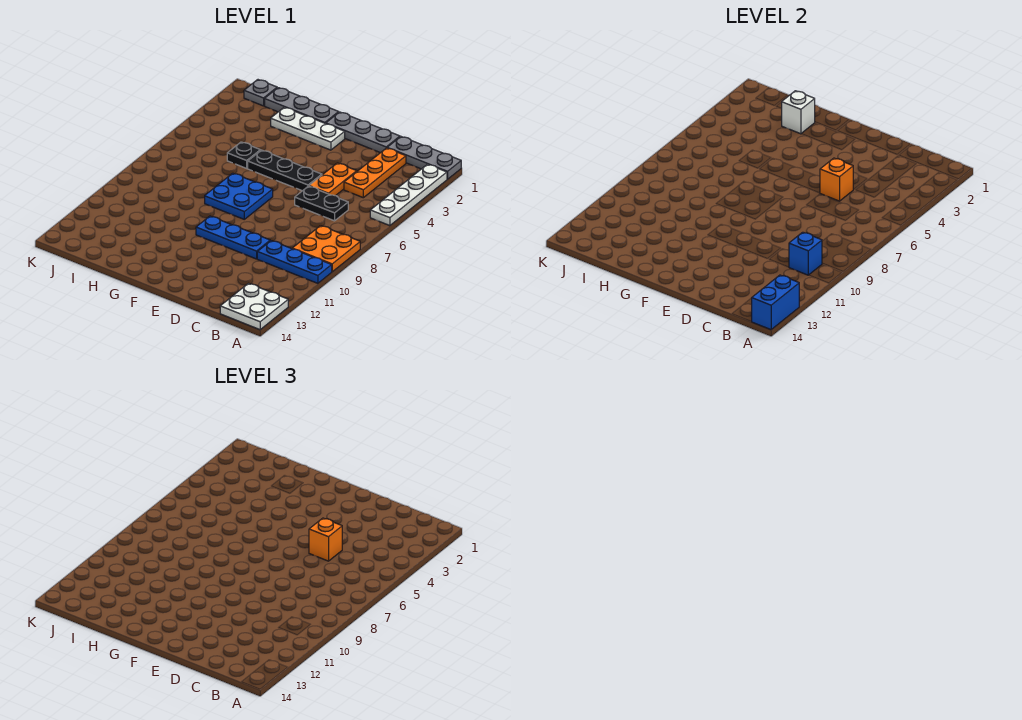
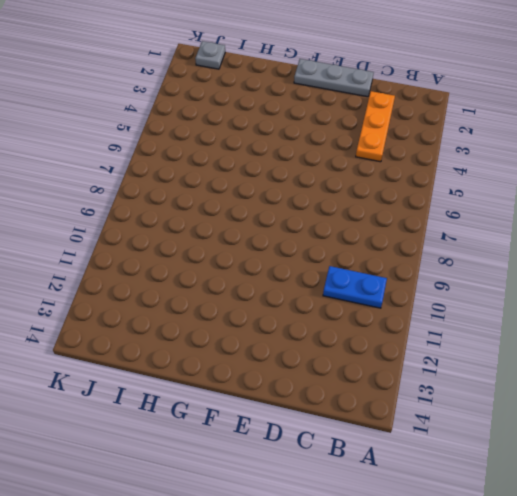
blue plate B10:C10 level 1 -> blue plate A10:C10 level 1
none -> grey plate A1:C1 level 1
none -> white plate A2:A5 level 1
none -> orange plate A8:B9 level 1

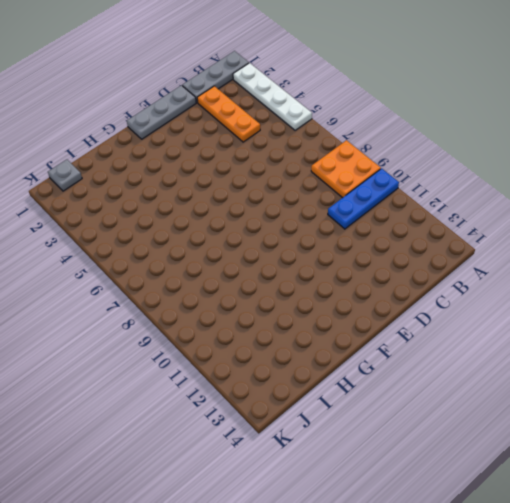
none -> white plate A13:B14 level 1
none -> black plate C6:D6 level 1
none -> orange plate D4:D5 level 1

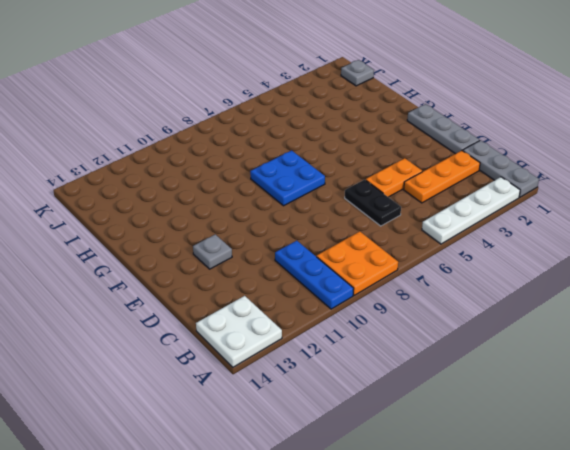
grey plate E12 level 1 -> none
none -> blue plate D10:F10 level 1
none -> black plate E5:G5 level 1
none -> white plate F2:H2 level 1

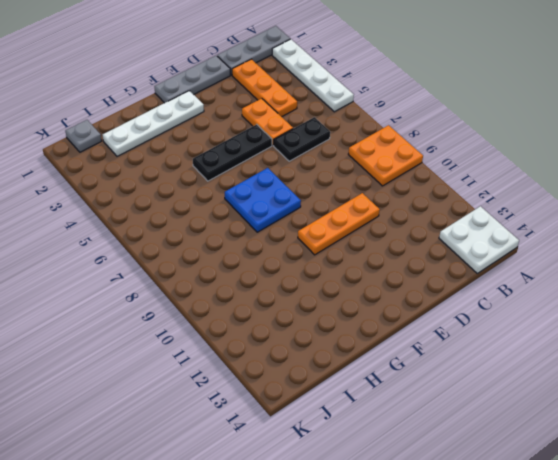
orange plate D10:F10 level 1 -> blue plate D10:F10 level 1
white plate F2:I2 level 1 -> white plate F2:H2 level 1
none -> blue plate A10:C10 level 1
none -> grey plate G1:I1 level 1
none -> black plate H5 level 1

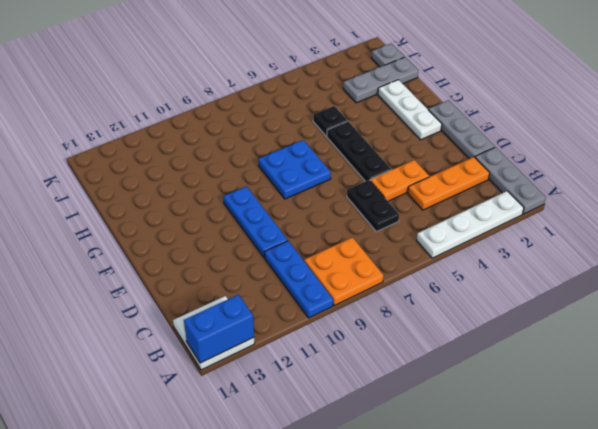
grey plate I1:I3 level 1 -> grey plate G1:I1 level 1
none -> blue brick B10 level 2
none -> orange brick D5 level 2
none -> white brick H2 level 2

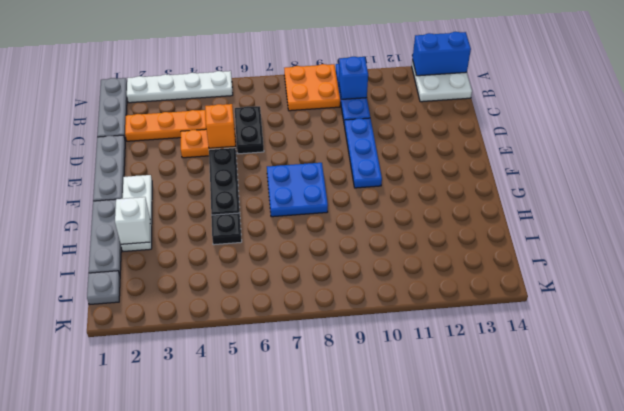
none -> orange brick D5 level 3

